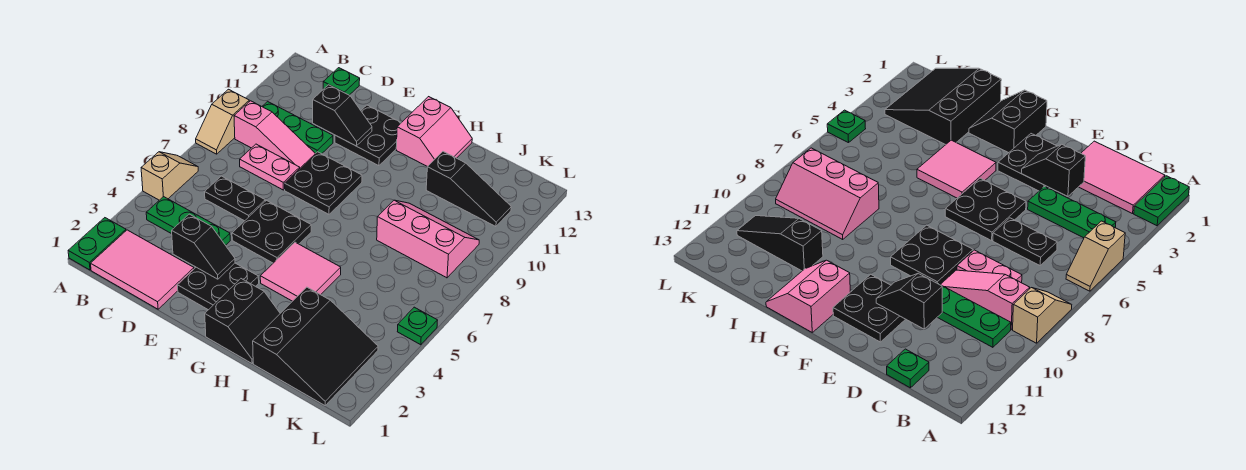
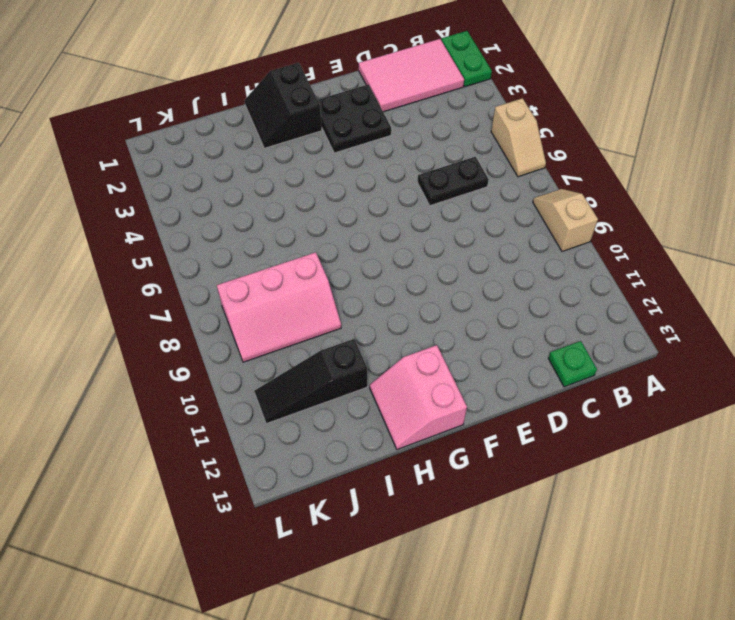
none -> green plate B4:D4 level 1
none -> pink slope B9:D9 level 1 top B
none -> green plate B10:D10 level 1

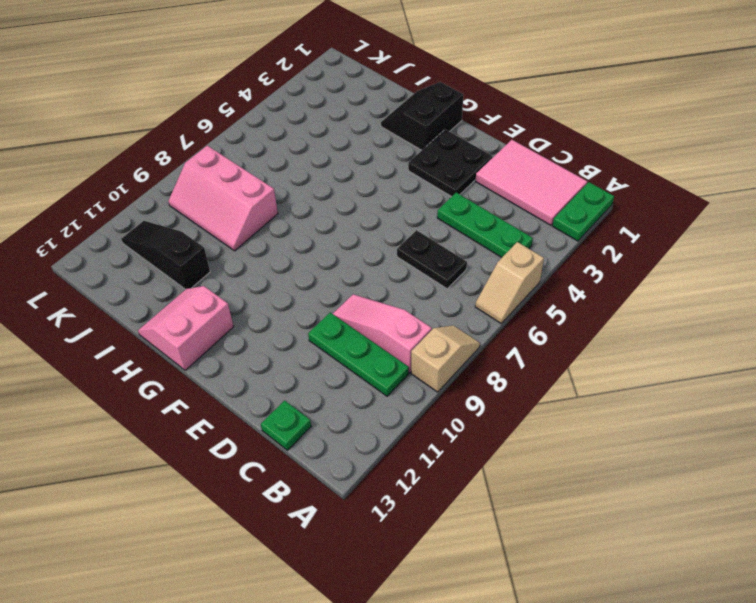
none -> pink plate C8:D8 level 1
none -> black plate E5:F6 level 1
none -> black plate E8:F9 level 1

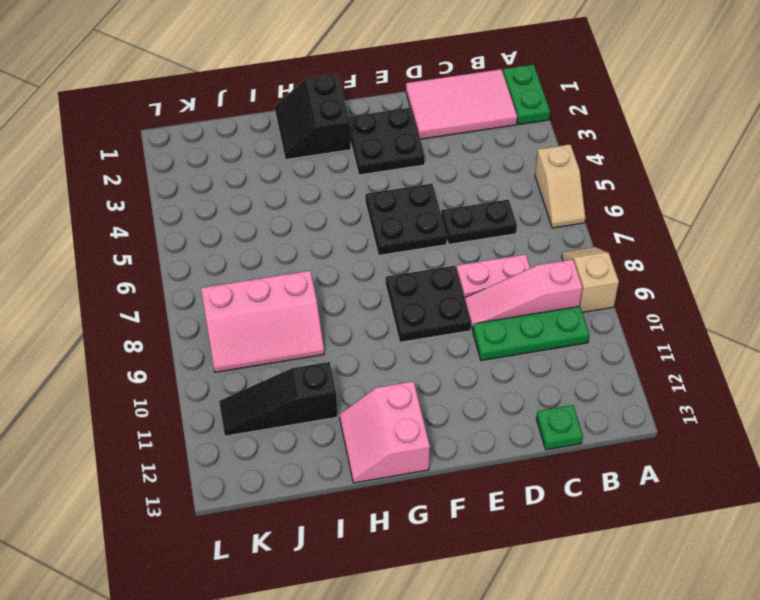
none -> green plate B4:D4 level 1
none -> black plate E11:F12 level 1
none -> pink tile G4:H5 level 1

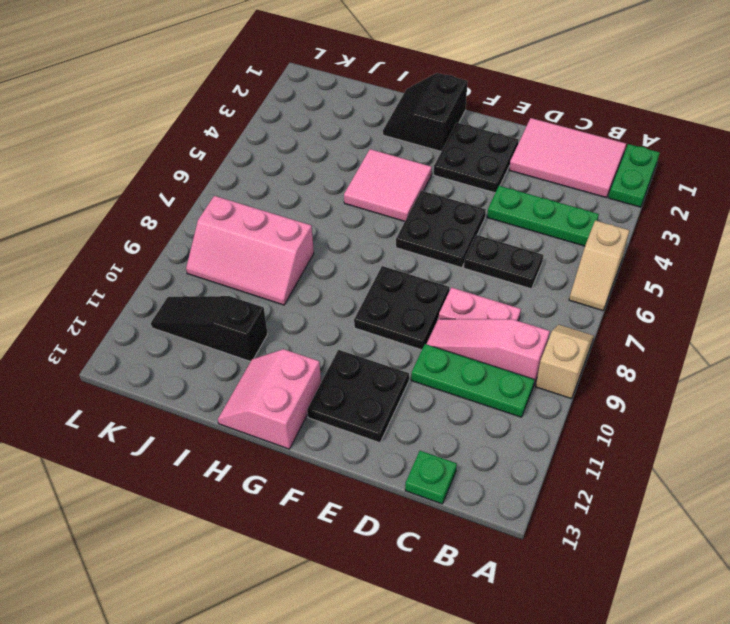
none -> black slope I1:K3 level 1 top I
none -> green plate L5 level 1
none -> black slope D3:E3 level 2 top D

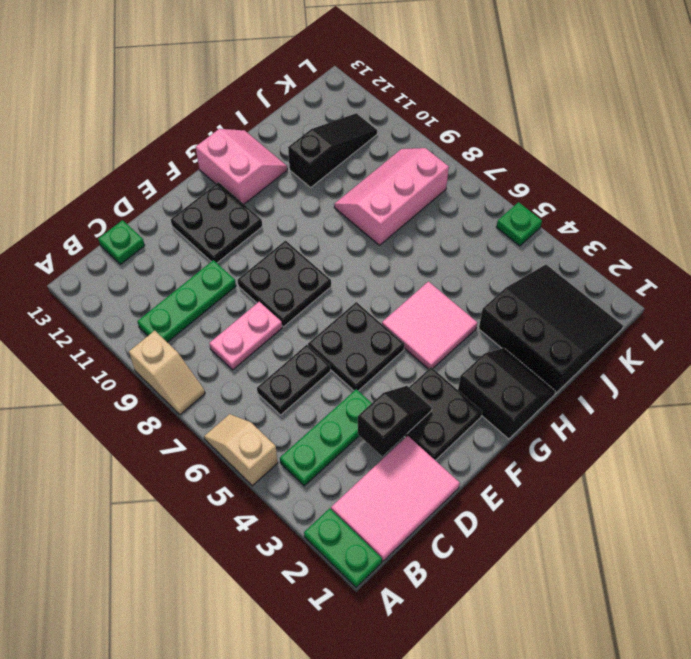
none -> pink slope B9:D9 level 1 top B
none -> black slope D11:E11 level 2 top D

